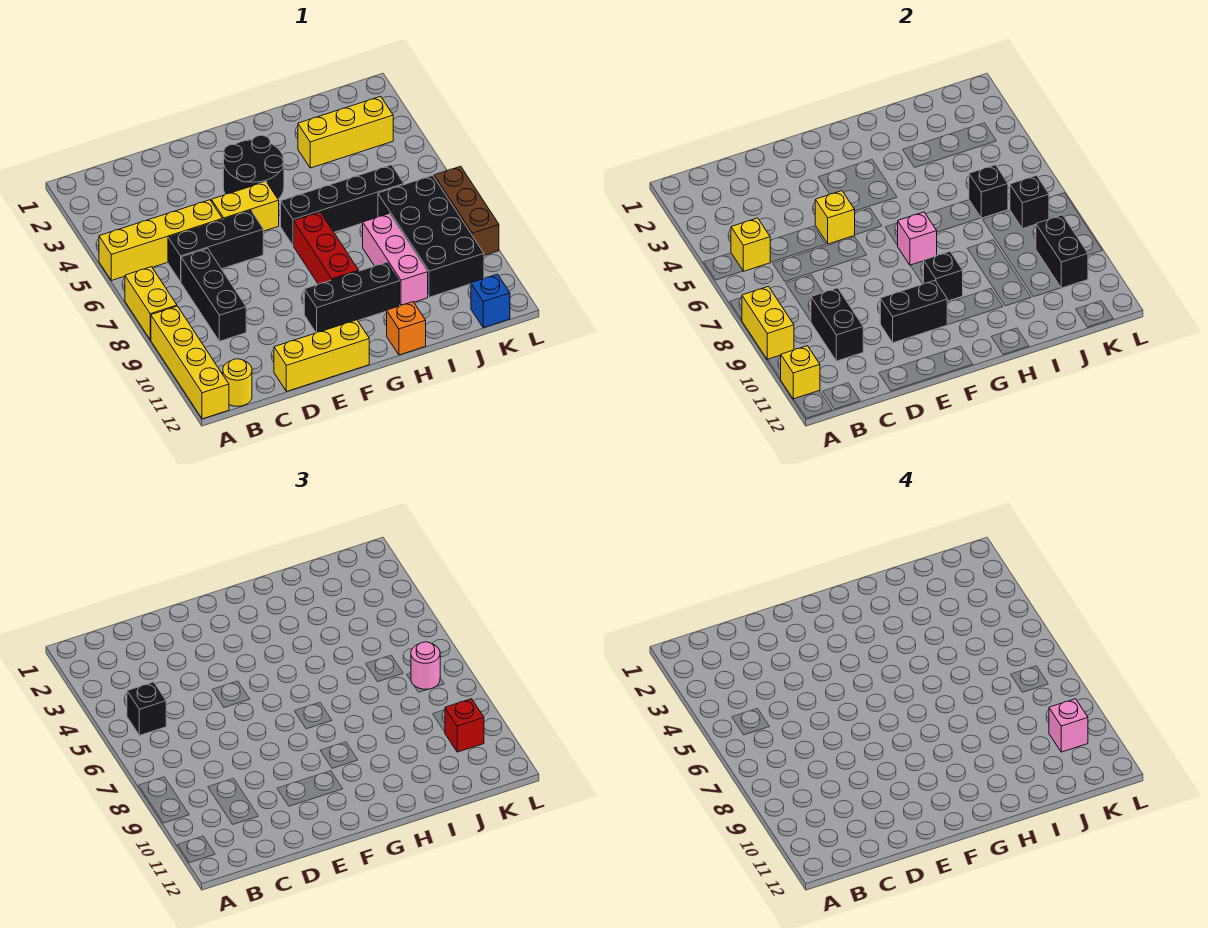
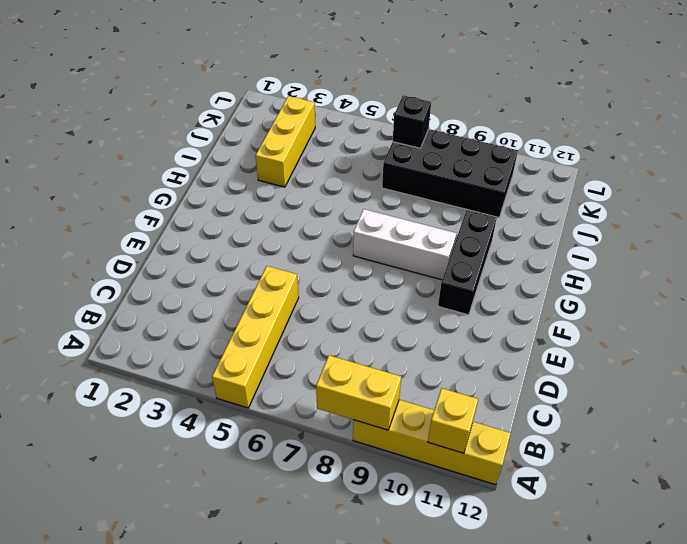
white brick G7:G9 level 1 -> red brick G7:G9 level 1
none -> yellow brick A7:A8 level 1
none -> yellow round brick B12 level 1
none -> black brick C6:E6 level 1
none -> black brick C7:C9 level 1

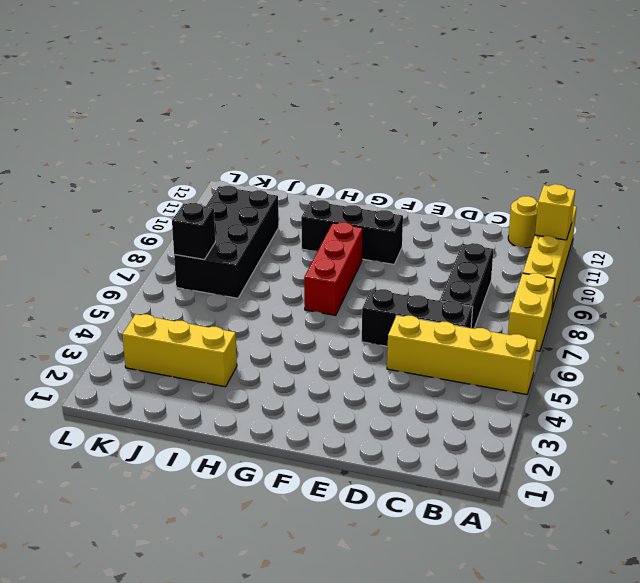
none -> yellow brick D12:F12 level 1
none -> yellow brick E5:F5 level 1
none -> black round brick F3:G4 level 1
none -> black brick G6:J6 level 1

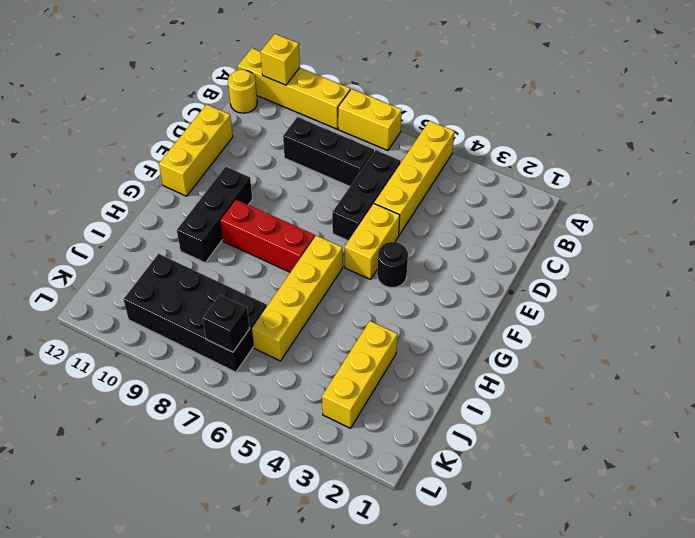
black round brick F4 level 1 -> black round brick F3:G4 level 1
yellow brick G6:J6 level 1 -> black brick G6:J6 level 1
none -> orange brick H12 level 1
none -> pink brick I8:I10 level 1
none -> blue brick K12 level 1
none -> brown brick L7:L9 level 1

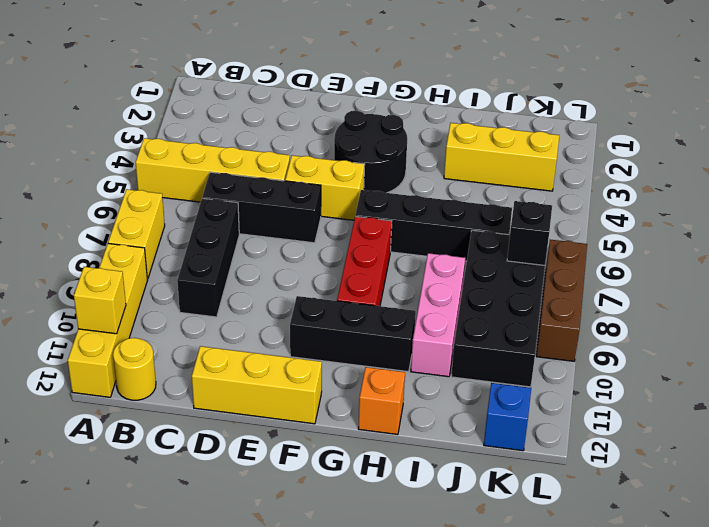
none -> yellow brick A8:A9 level 2
none -> yellow brick B5 level 2
none -> black brick C9:C10 level 2
none -> yellow brick E5 level 2

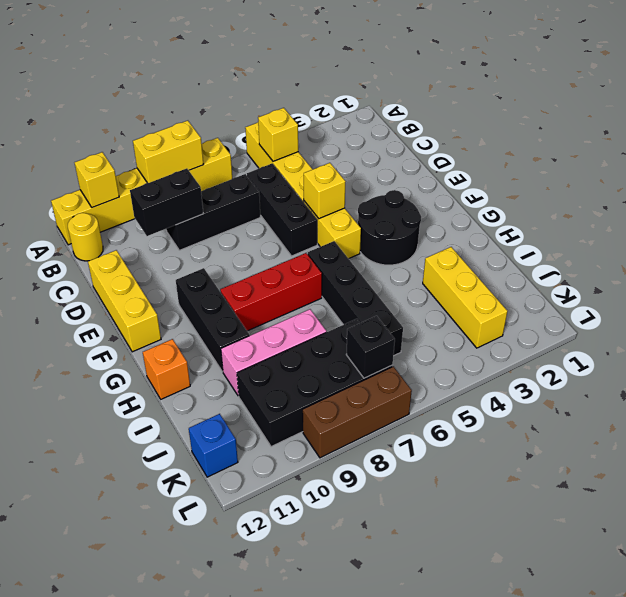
none -> black brick E10:F10 level 2
none -> pink brick G7 level 2
none -> black brick G9 level 2
none -> black brick J6 level 2

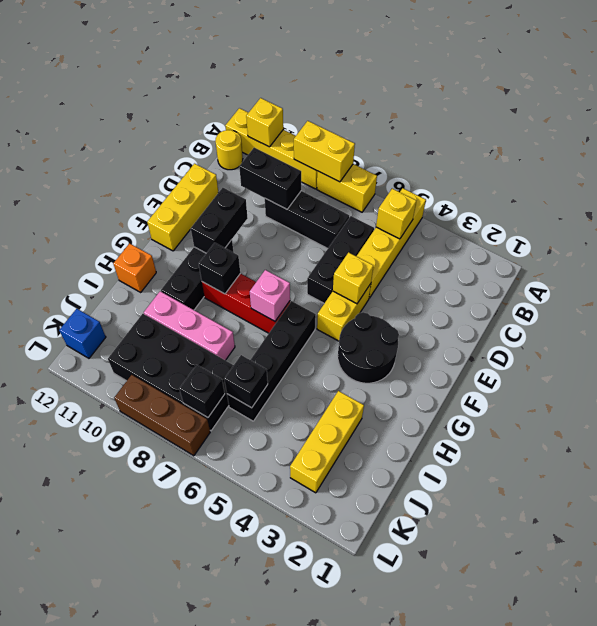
none -> black brick K9:K10 level 2
none -> black brick B5 level 3
none -> pink round brick K7 level 3
none -> red brick K10 level 3

